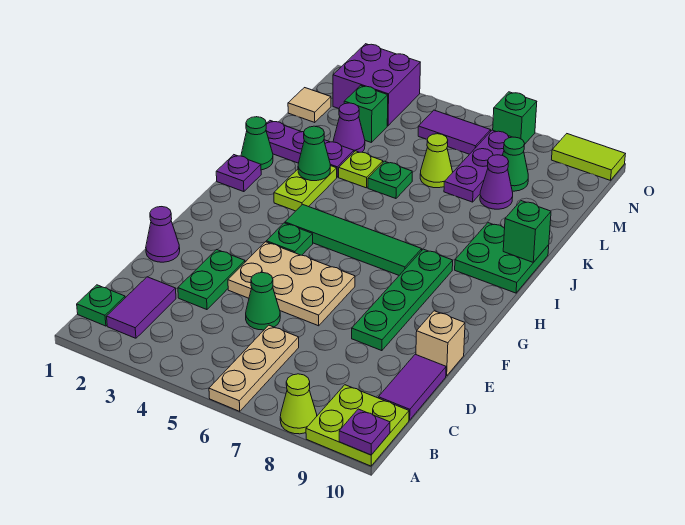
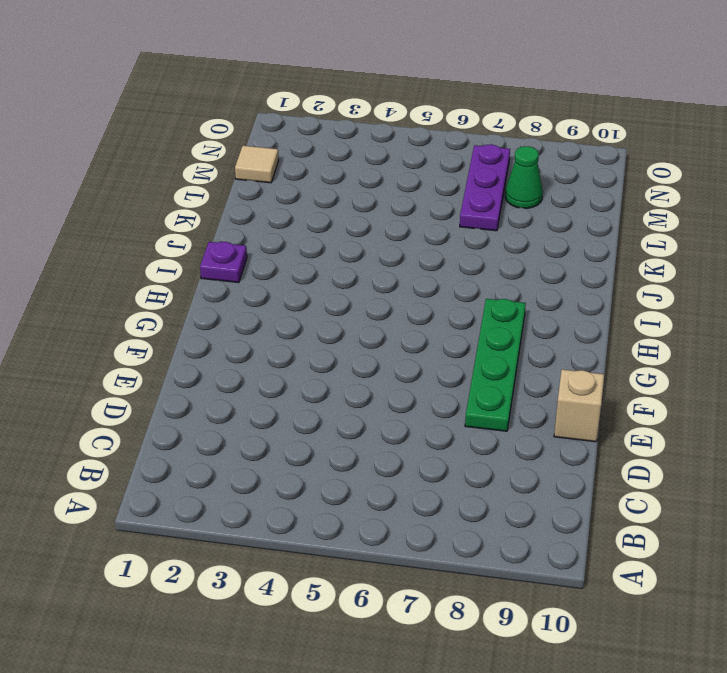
none -> tan plate A6:C6 level 1
none -> lime cone A8 level 1
none -> lime plate A9:B10 level 1
none -> green plate B1 level 1

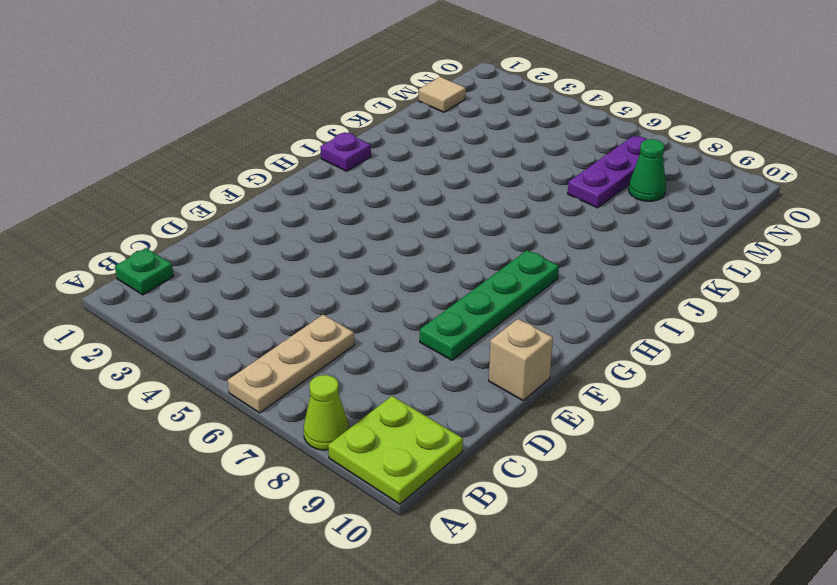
none -> purple tile B2:C2 level 1
none -> purple tile C10:D10 level 1
none -> green plate D3:E3 level 1
none -> green cone D5 level 1

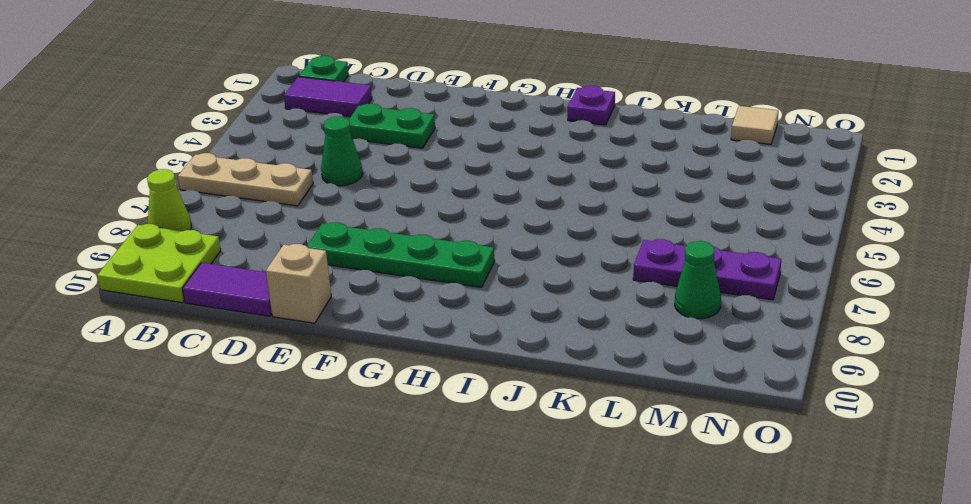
none -> purple cone E1 level 1
none -> tan plate E4:F6 level 1
none -> green plate G4 level 1
none -> green tile H4:H7 level 1

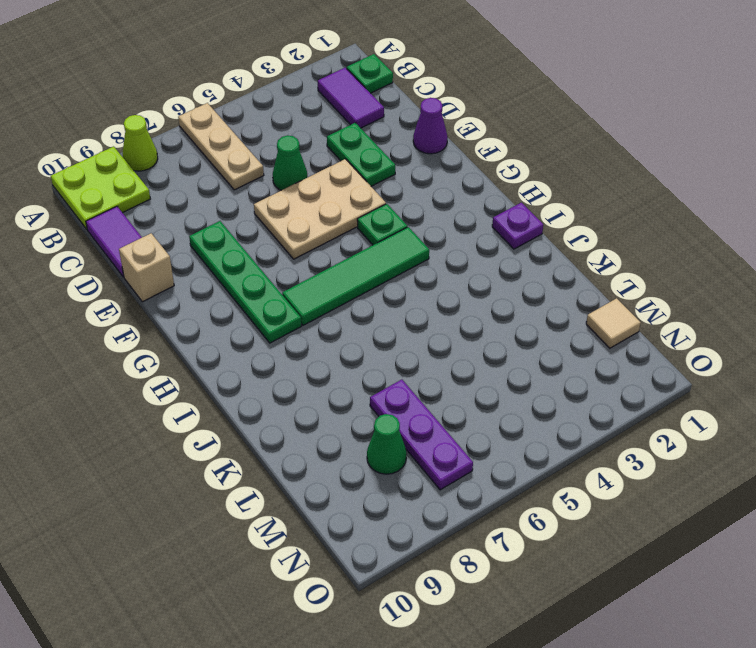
none -> lime plate I3:J3 level 1
none -> green plate I9:J10 level 1
none -> green cone J1 level 1
none -> purple plate K1:K3 level 1

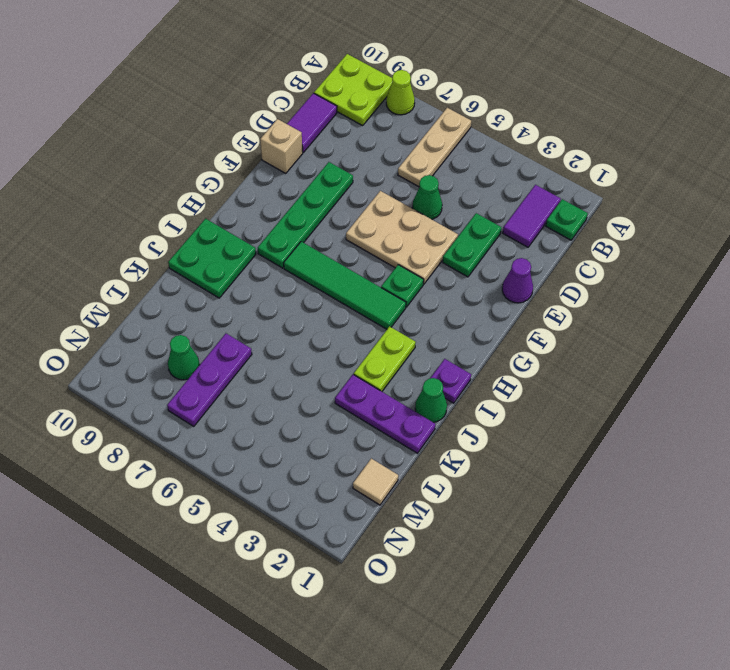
none -> lime plate K4 level 1
none -> green plate K5 level 1
none -> purple cone L3 level 1
none -> lime cone L6 level 1

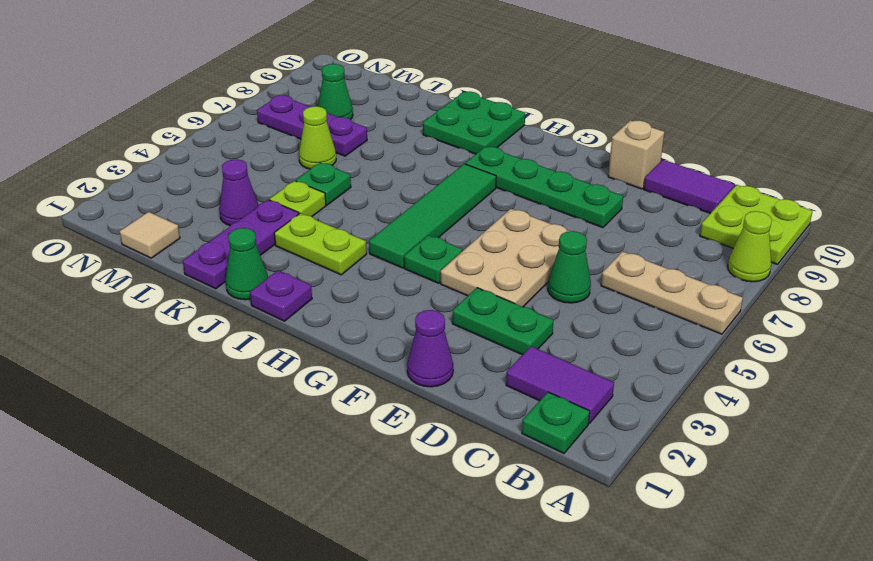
none -> purple cone L8 level 1
none -> green brick M3 level 1
none -> purple brick N2:O3 level 1
none -> purple tile N5:N6 level 1

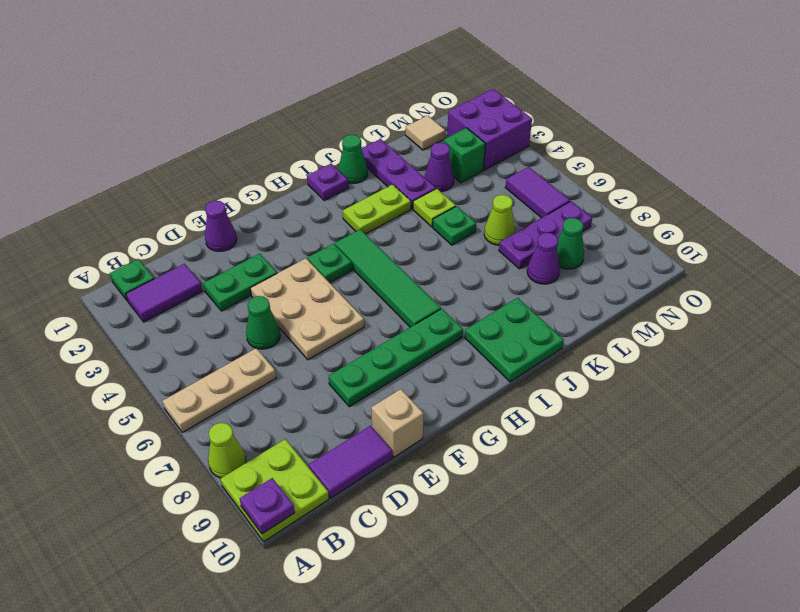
none -> green brick O7 level 1
none -> lime tile O9:O10 level 1
none -> green cone J3 level 2
none -> green brick J10 level 2

